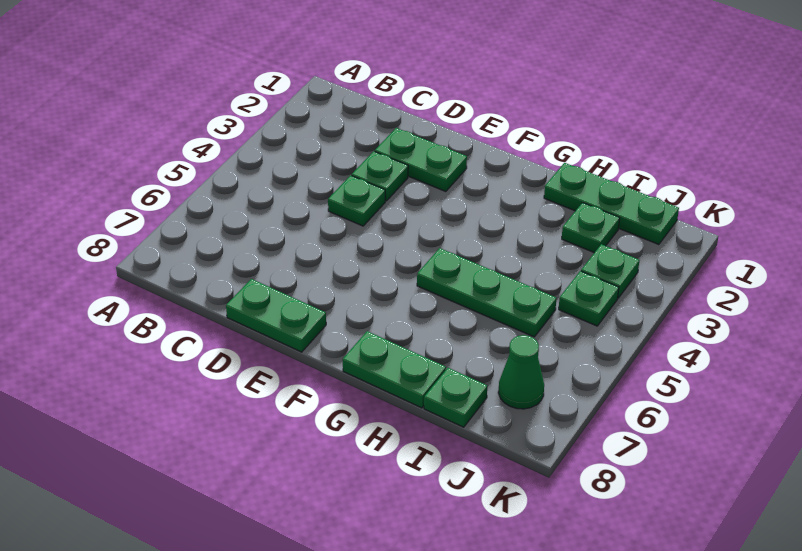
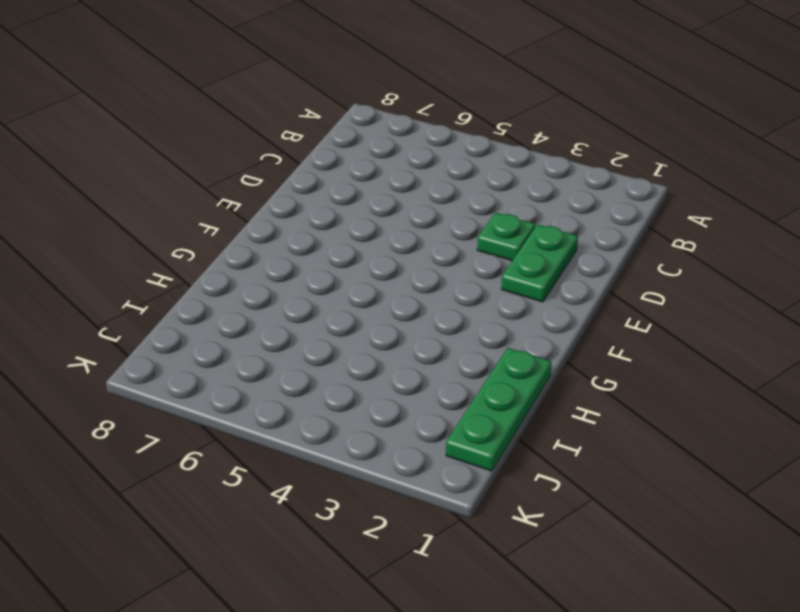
none -> green plate D4 level 1
none -> green plate D8:E8 level 1
none -> green plate G5:I5 level 1

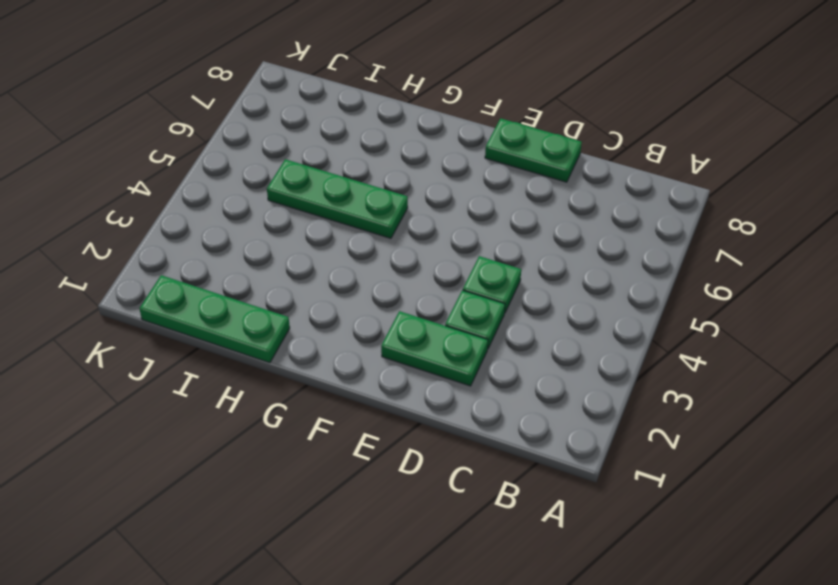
none -> green plate G8:H8 level 1
none -> green plate I2 level 1
none -> green plate I8 level 1

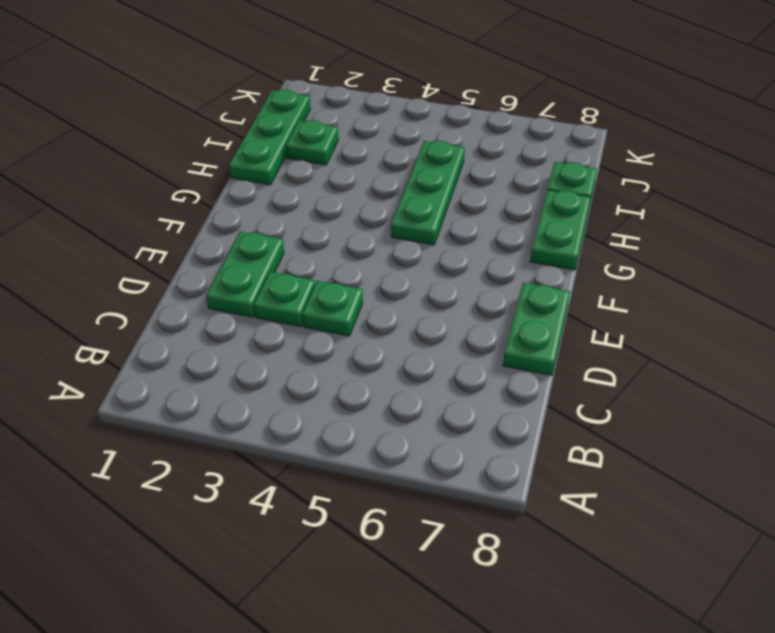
none -> green plate J3 level 1
none -> green plate J4 level 1
none -> green cone J7 level 1

